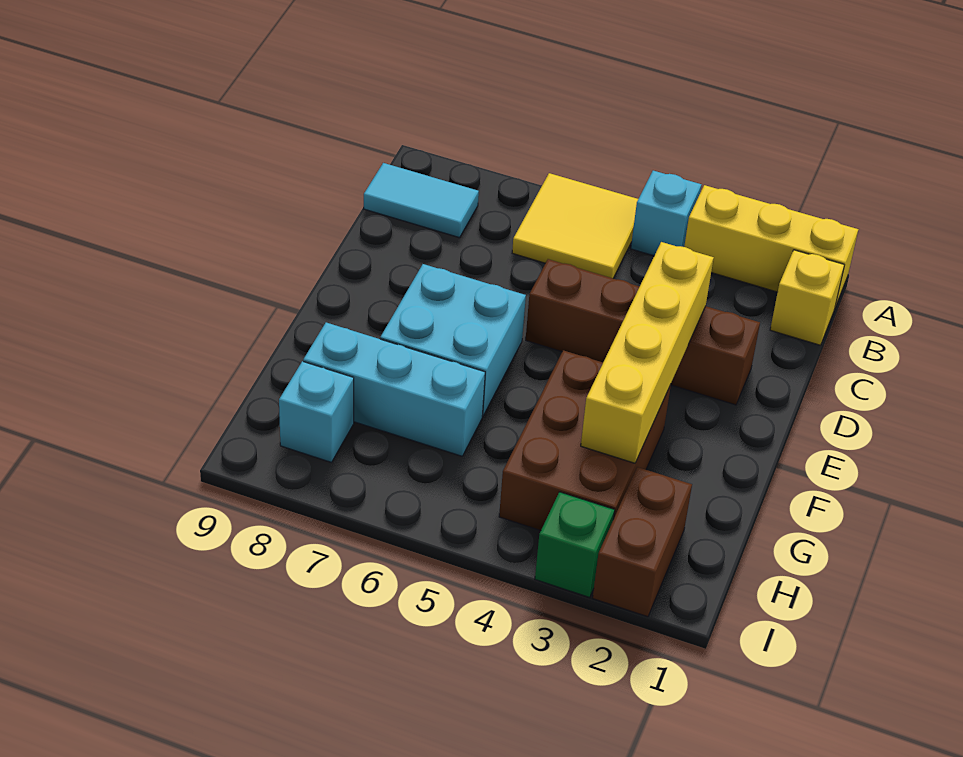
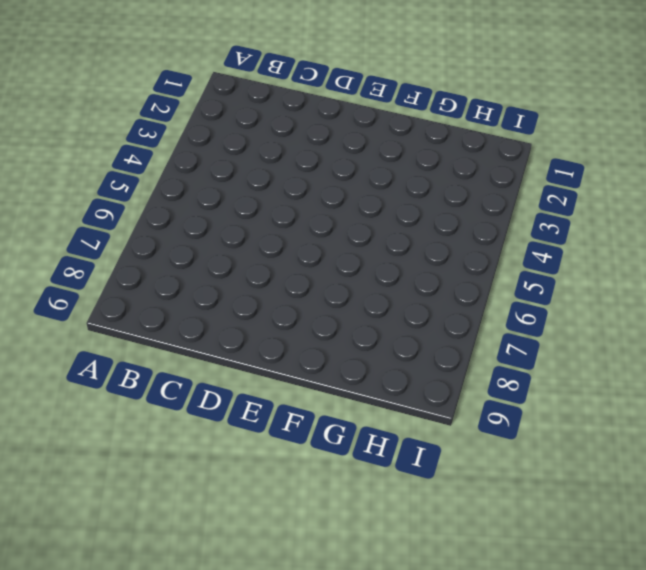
none -> yellow brick A1:A3 level 1
none -> cyan brick A4 level 1
none -> yellow tile A5:B6 level 1

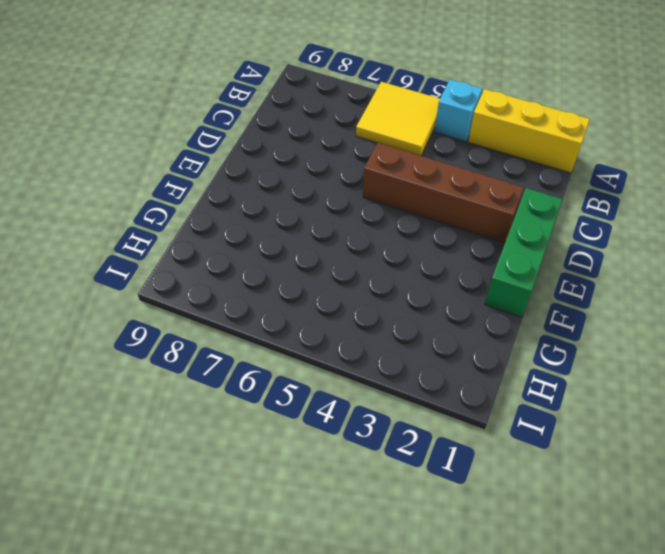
green brick D1:F1 level 1 -> none
none -> yellow brick B1 level 1
none -> cyan tile B8:B9 level 1
none -> cyan brick E6:F7 level 1

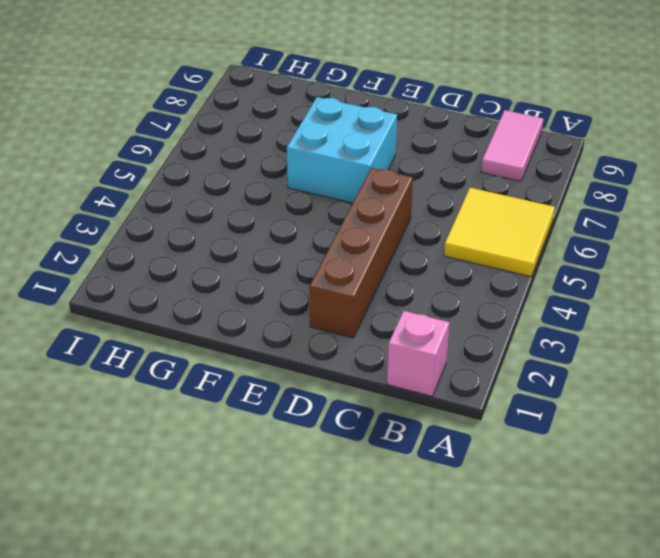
pink brick B1 level 1 -> yellow brick B1 level 1
pink tile B8:B9 level 1 -> cyan tile B8:B9 level 1
none -> yellow brick A1:A3 level 1
none -> cyan brick A4 level 1
none -> brown brick F3:H4 level 1

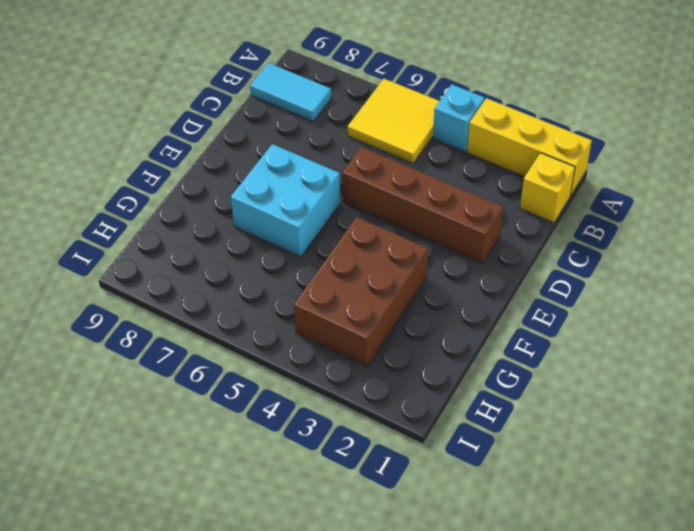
none -> cyan brick G6:G8 level 1
none -> brown brick H2:I2 level 1
none -> cyan brick H8 level 1

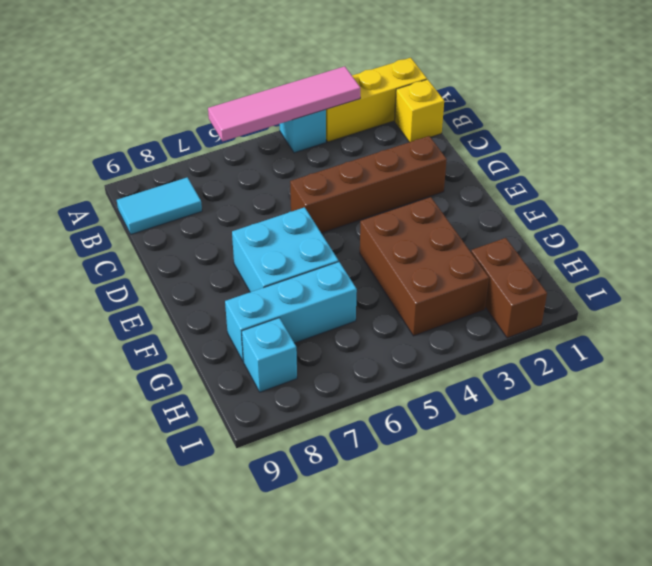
pink tile A3:A6 level 2 -> none
none -> yellow tile A5:B6 level 1
none -> green brick I3 level 1
none -> yellow brick D3:G3 level 2

